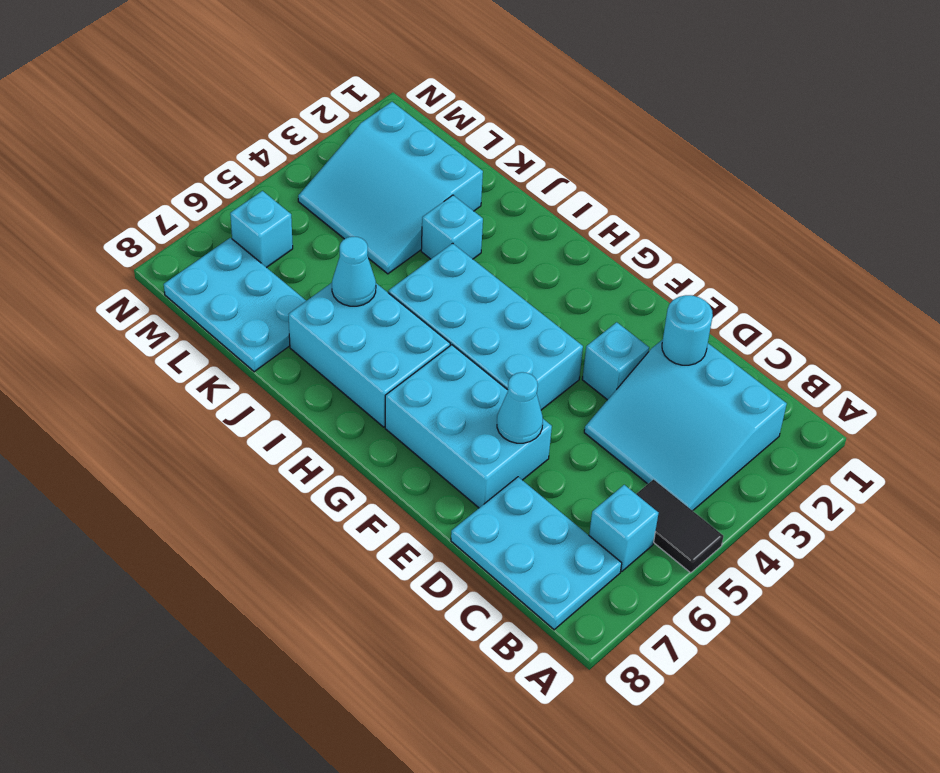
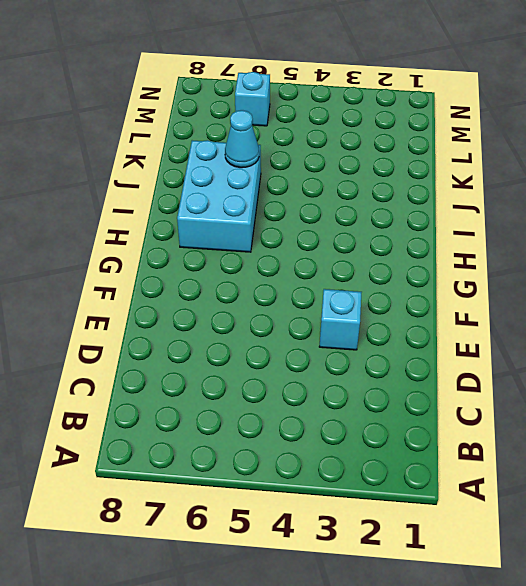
none -> black tile A5:B5 level 1
none -> cyan slope B2:D4 level 1 top 2
none -> cyan brick B6 level 1

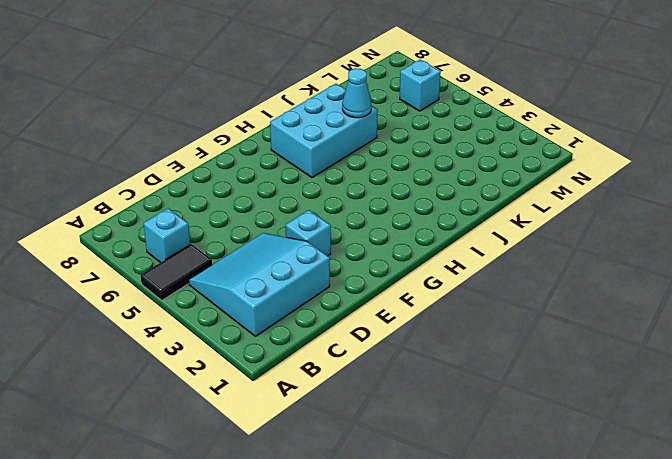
none -> cyan plate B7:D8 level 1
none -> cyan brick E6:G7 level 1
none -> cyan brick F4:I5 level 1

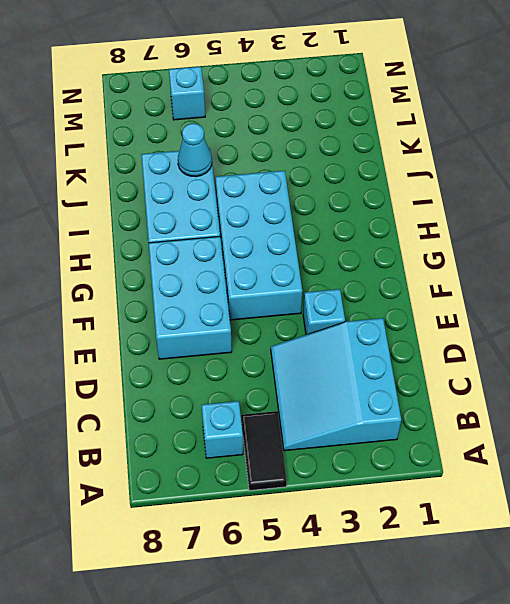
none -> cyan plate B7:D8 level 1
none -> cyan brick J3 level 1
none -> cyan slope K2:M4 level 1 top 2

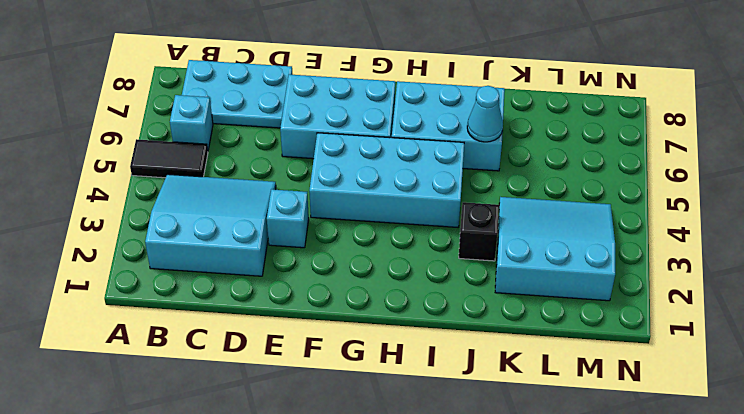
black brick J3 level 1 -> cyan brick J3 level 1
none -> cyan plate K7:M8 level 1
none -> cyan brick M6 level 1
none -> cyan round brick D2 level 2

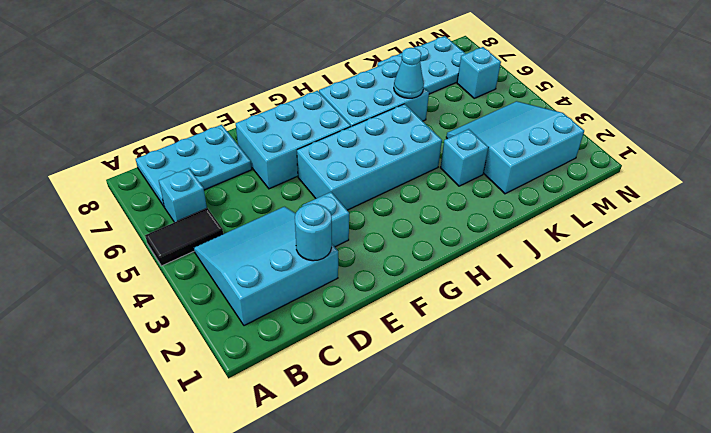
none -> cyan cone E6 level 2

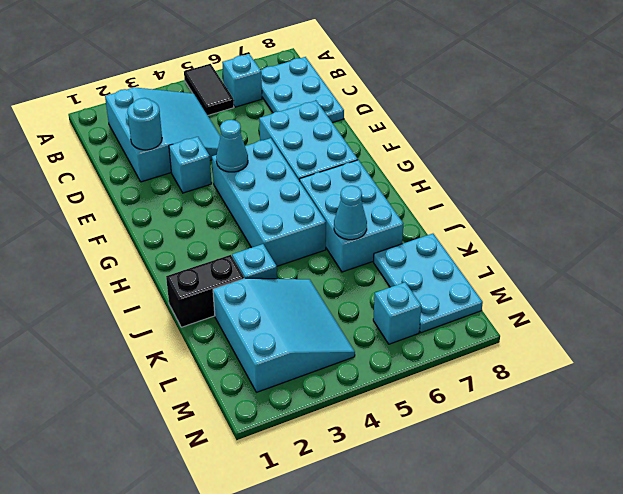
cyan cone F4 level 2 -> cyan cone E6 level 2
black brick J1:J2 level 1 -> none

